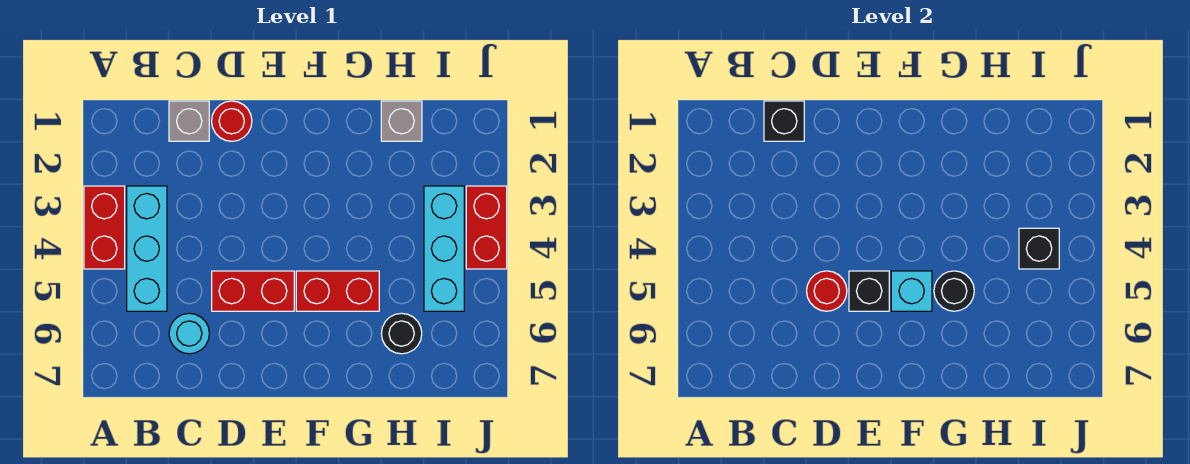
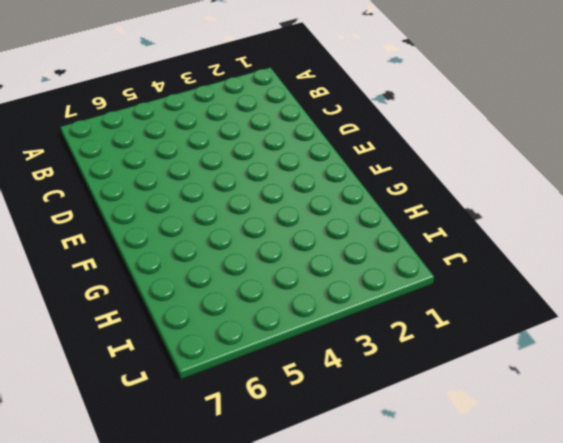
none -> red brick A3:A4 level 1
none -> cyan brick B3:B5 level 1
none -> grey brick C1 level 1

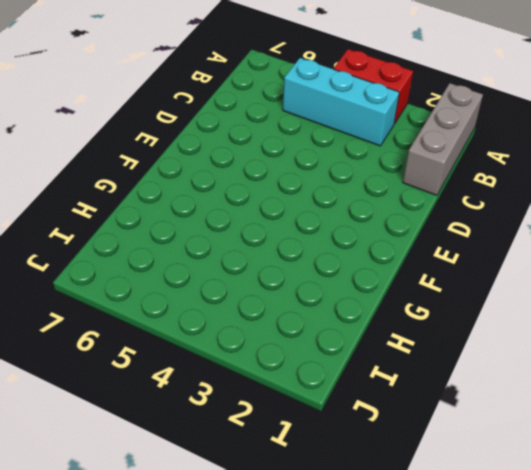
grey brick A1:C1 level 1 -> grey brick C1 level 1
none -> cyan round brick C6 level 1
none -> red round brick D1 level 1
none -> red brick D5:E5 level 1

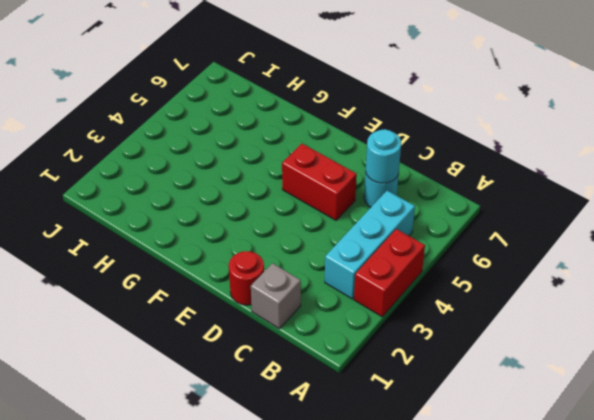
cyan round brick C6 level 2 -> none
none -> red brick F5:G5 level 1
none -> grey brick H1 level 1
none -> black round brick H6 level 1

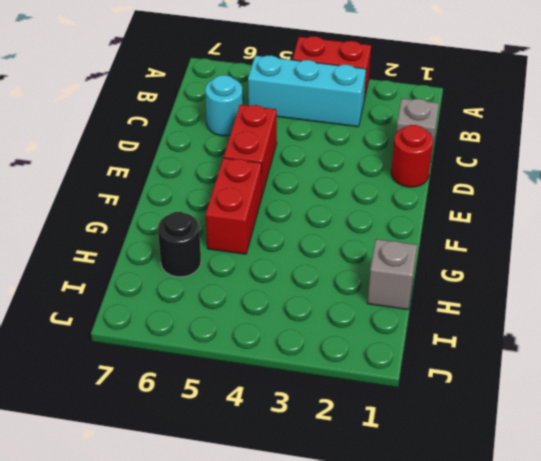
none -> cyan brick I3:I5 level 1
none -> red brick J3:J4 level 1
none -> black brick C1 level 2

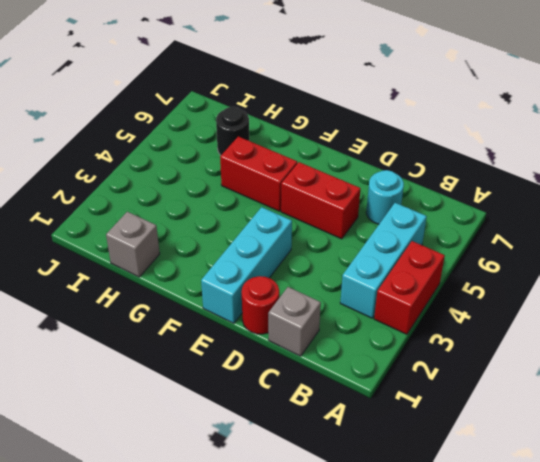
cyan brick E1:E3 level 1 -> cyan brick I3:I5 level 1
none -> red brick J3:J4 level 1
none -> black brick C1 level 2
none -> red round brick D5 level 2

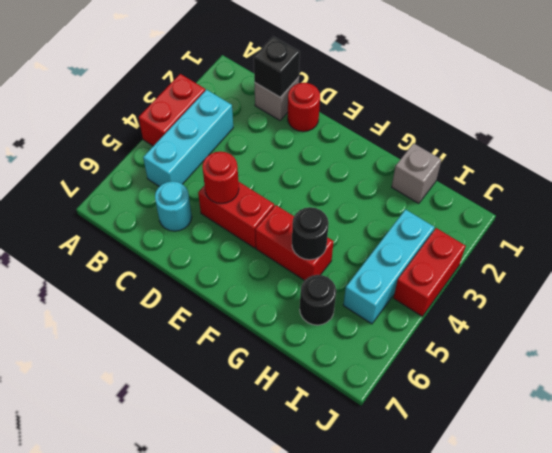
none -> black brick E5 level 2
none -> cyan brick F5 level 2
none -> black brick I4 level 2

